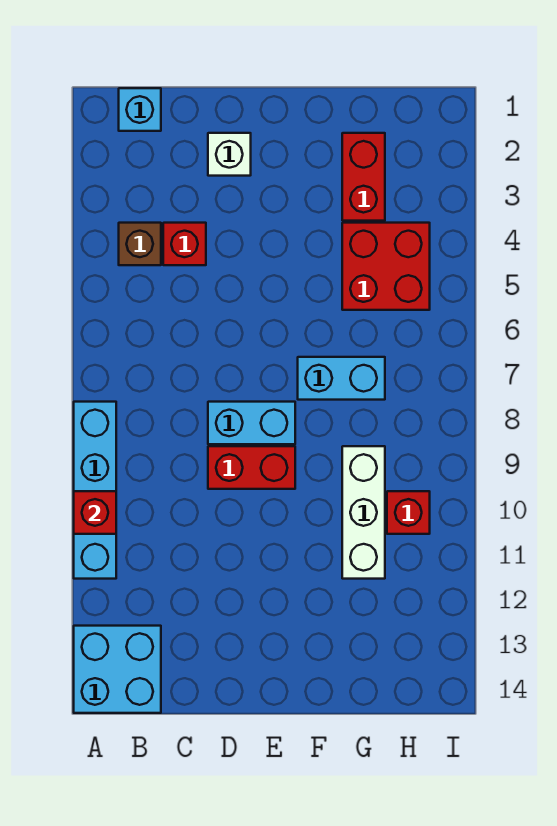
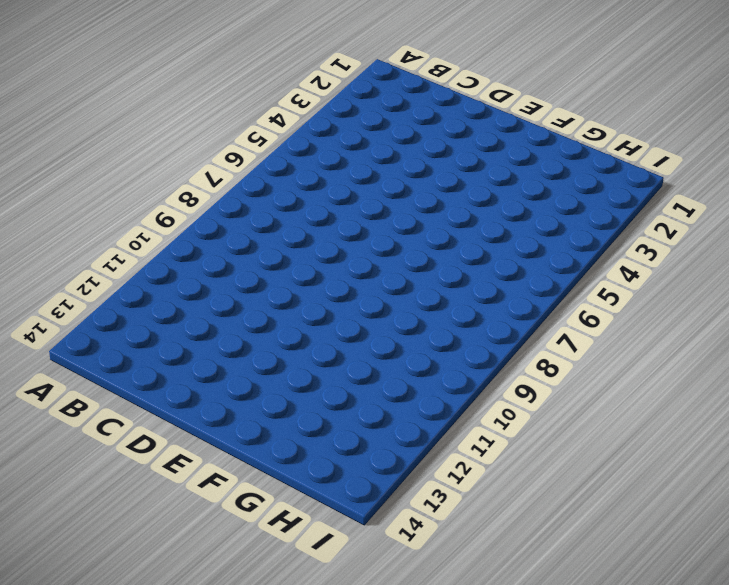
none -> cyan brick A8:A11 level 1
none -> cyan brick A13:B14 level 1
none -> cyan brick B1 level 1

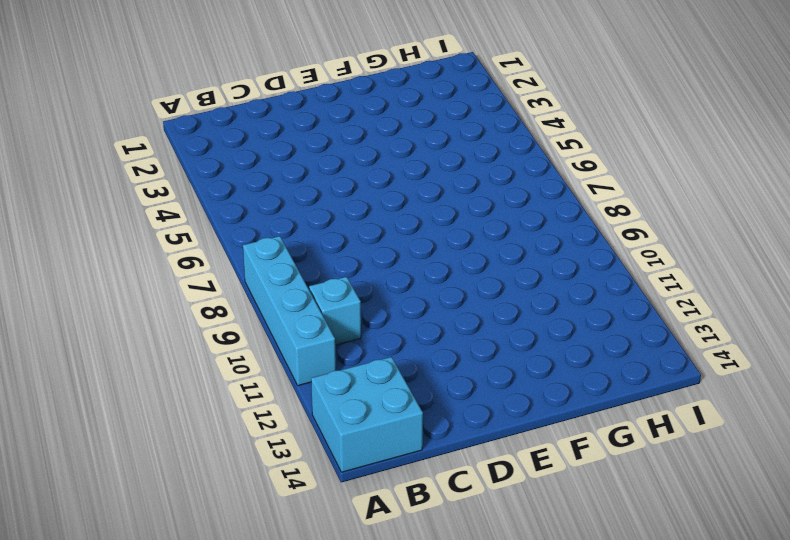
cyan brick B10 level 1 -> cyan brick B1 level 1
none -> brown brick B4 level 1
none -> red brick C4 level 1
none -> white brick D2 level 1

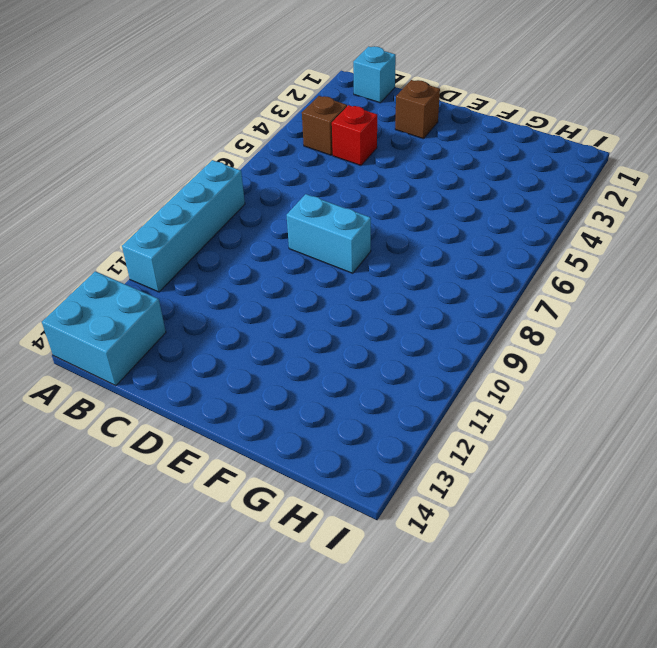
brown brick D2 level 1 -> white brick D2 level 1
none -> red brick D9:E9 level 1
none -> cyan brick F7:G7 level 1
none -> red brick G2:G3 level 1

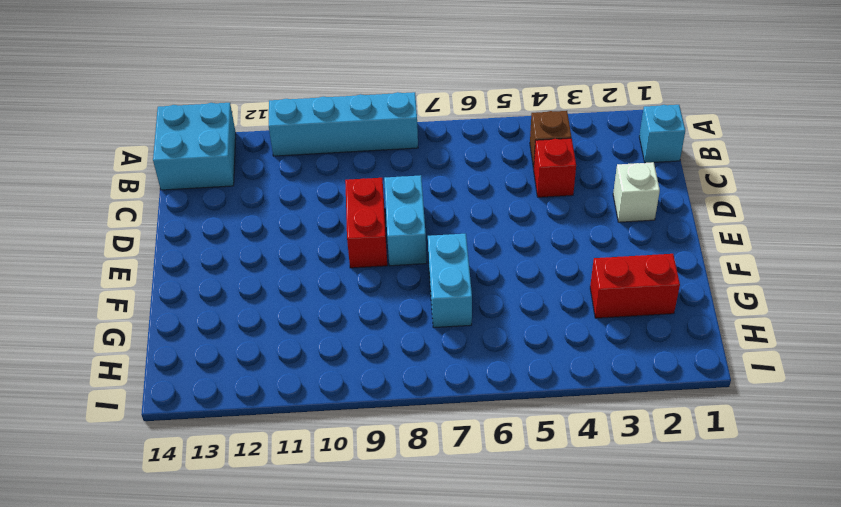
none -> red brick G4:H5 level 1
none -> white brick G9:G11 level 1
none -> red brick H10 level 1

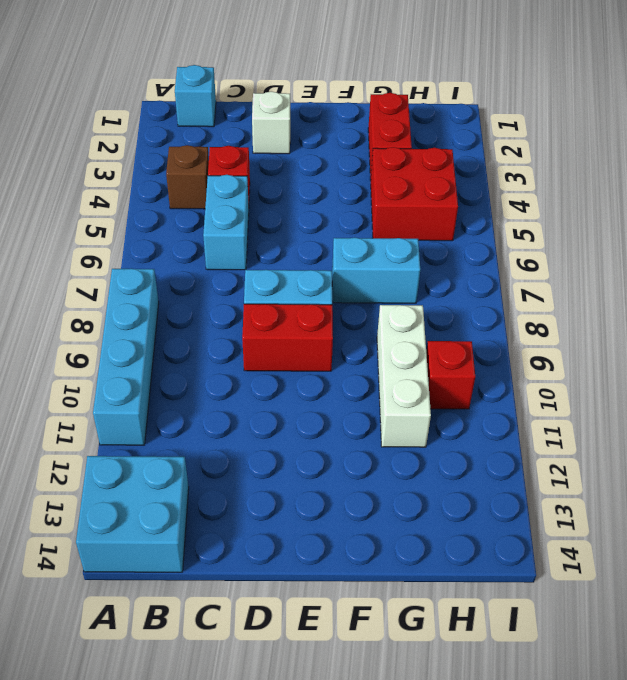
cyan brick C5:C6 level 1 -> none
none -> red brick A10 level 2

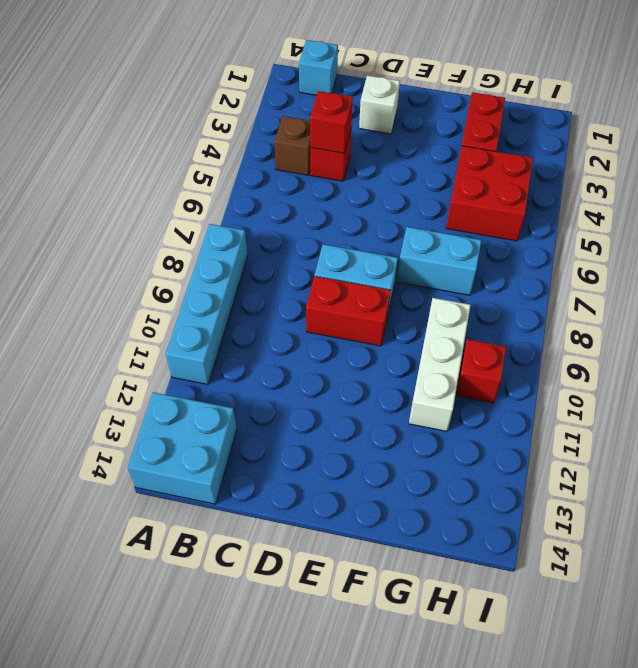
red brick C4 level 2 -> red brick A10 level 2

